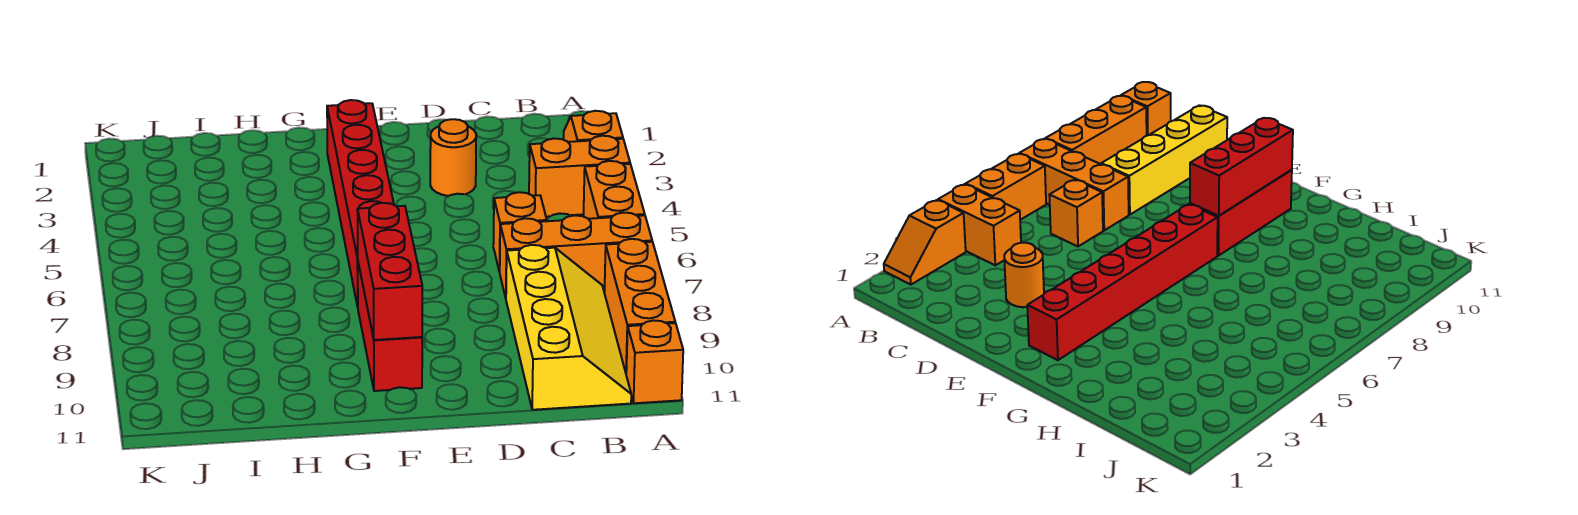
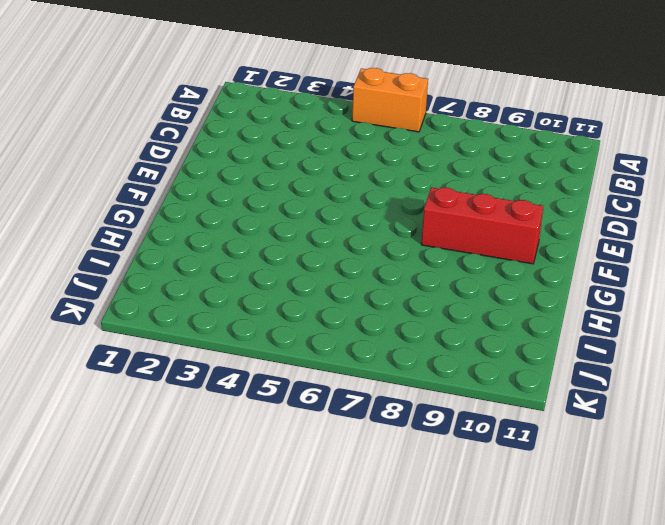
none -> orange slope A2:A3 level 1 top 3
none -> orange brick A4:B4 level 1
none -> orange brick A7:C7 level 1

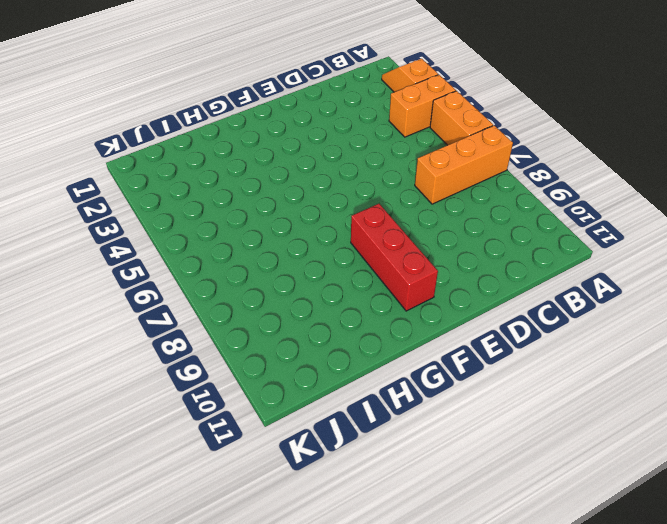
none -> orange brick A8:A10 level 1
none -> orange brick A11 level 1
none -> yellow slope B8:C11 level 1 top C

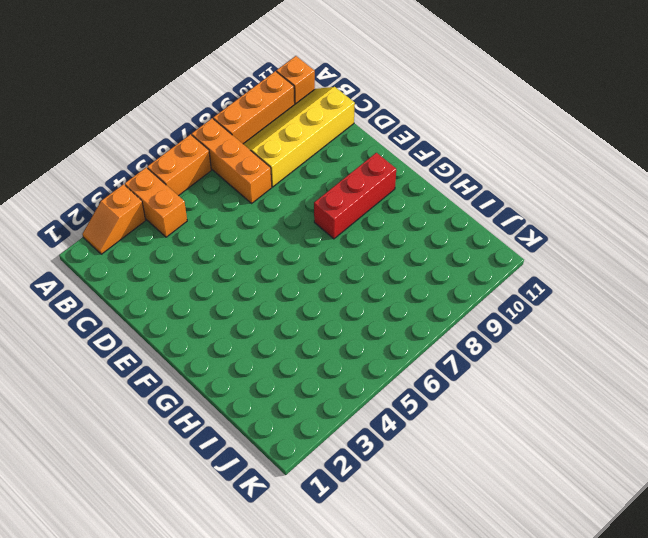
none -> orange brick C6 level 1
none -> orange round brick D3 level 1
none -> red brick F2:F7 level 1

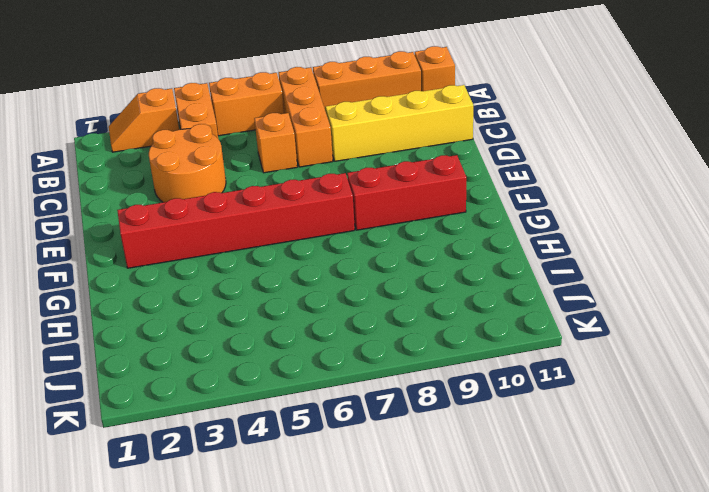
orange round brick C3:D4 level 1 -> orange round brick D3 level 1
none -> red brick F8:F10 level 2

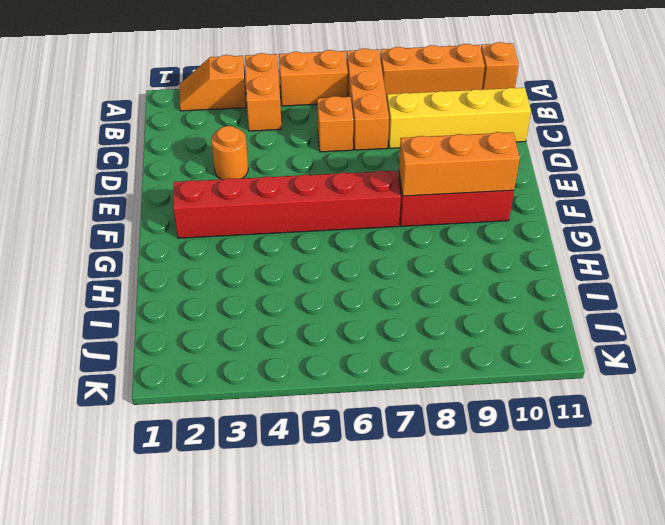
orange brick F8:F10 level 2 -> red brick F8:F10 level 2

